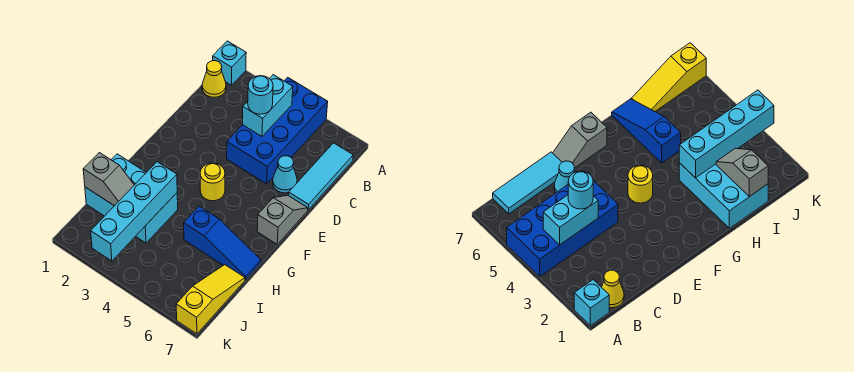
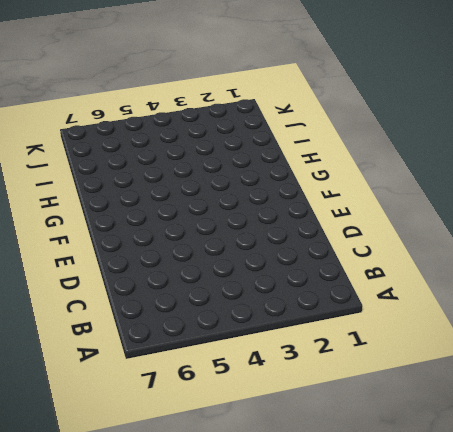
none -> cyan brick A1 level 1
none -> blue brick A4:D5 level 1
none -> yellow cone B1 level 1

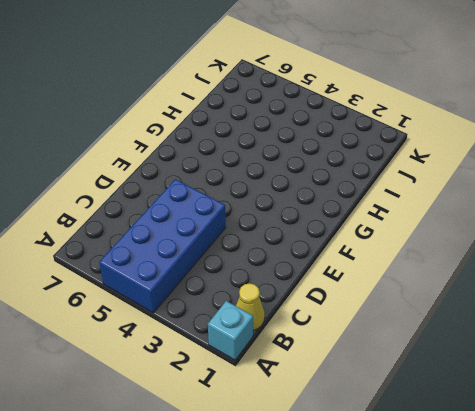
none -> cyan tile B7:D7 level 1
none -> cyan cone D6 level 1
none -> grey slope E7:F7 level 1 top F

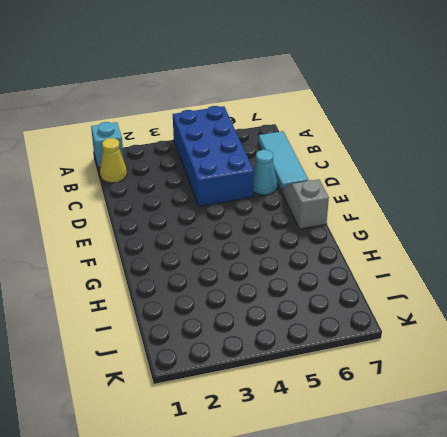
none -> yellow round brick F4 level 1
none -> cyan brick H1:I3 level 1
none -> blue slope H5:H7 level 1 top 5

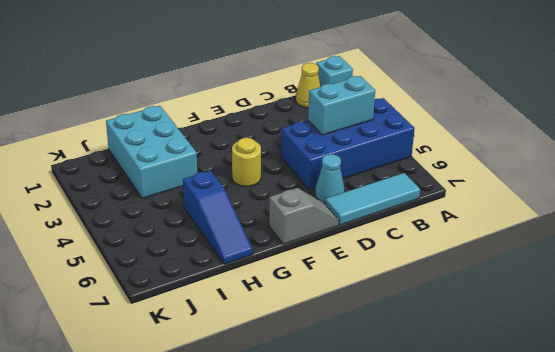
none -> yellow slope I7:K7 level 1 top K
none -> cyan brick H3:K3 level 2
none -> grey slope I1:I2 level 2 top 1

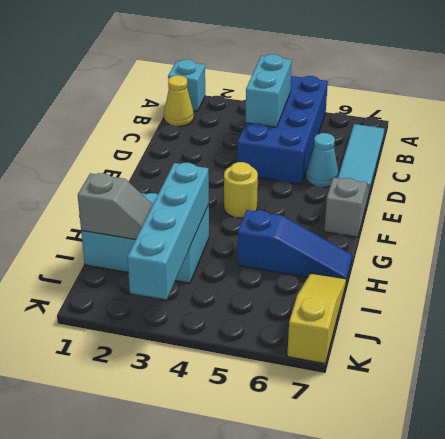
none -> cyan round brick C4 level 3

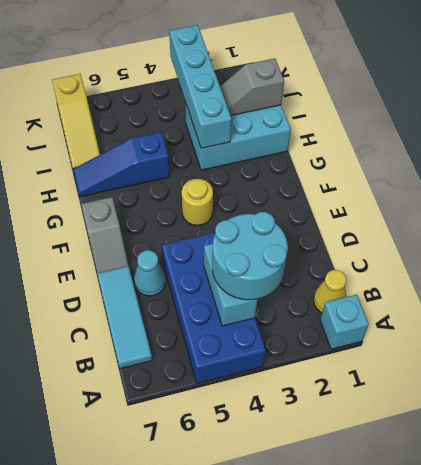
cyan round brick B3:C4 level 3 -> cyan round brick C4 level 3

